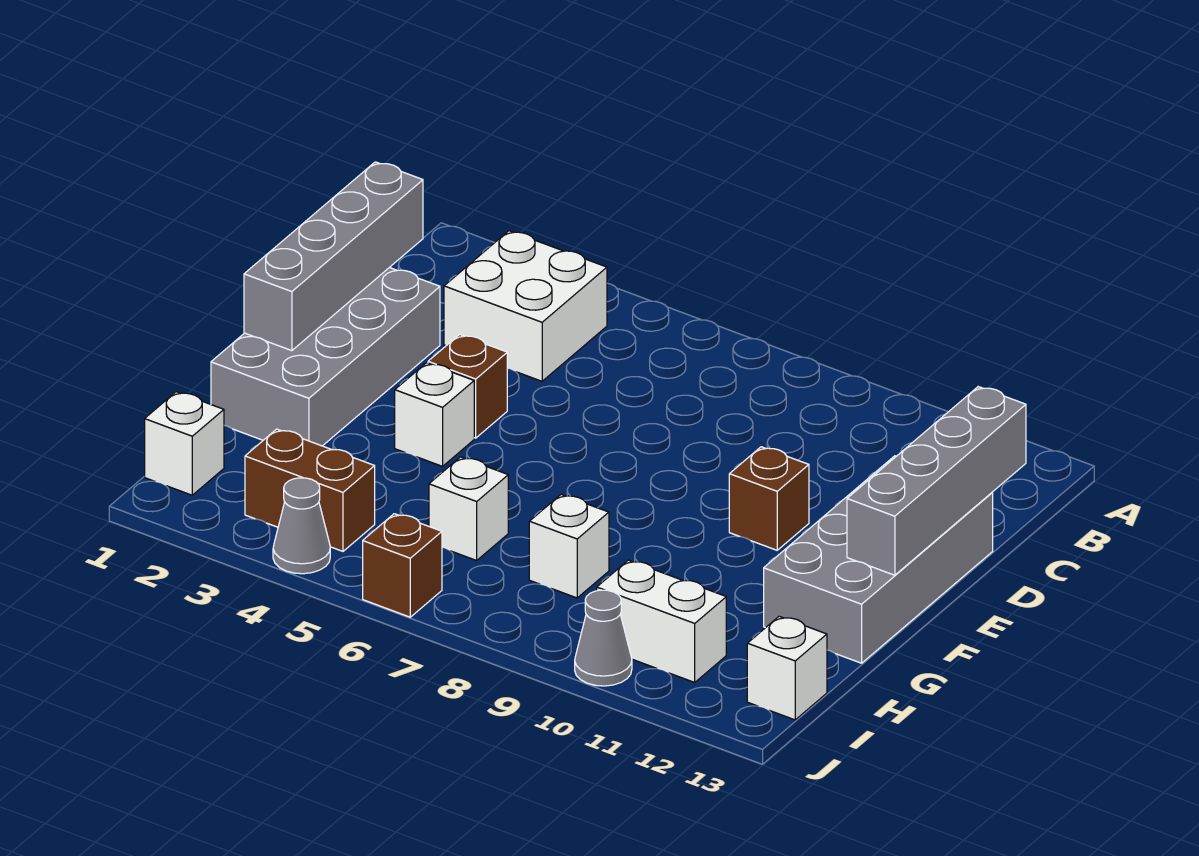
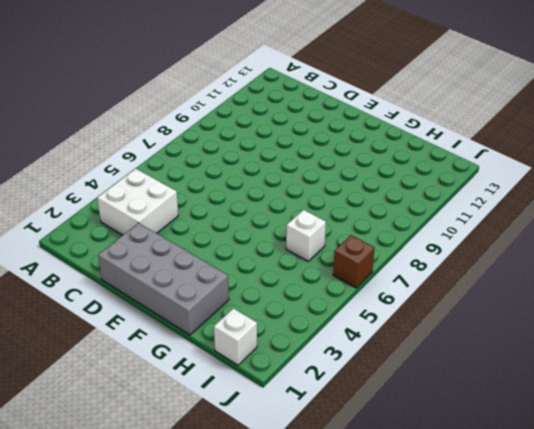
none -> grey brick D12:G13 level 1
none -> brown brick E4 level 1
none -> brown brick E10 level 1

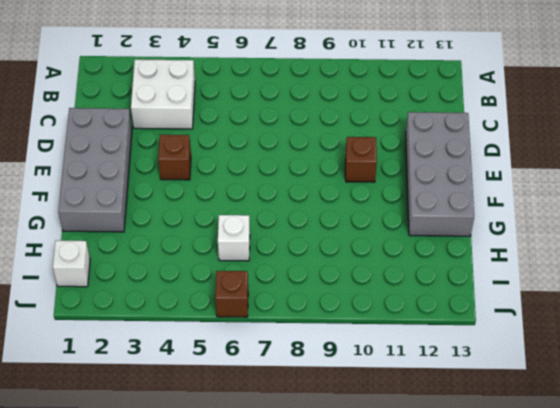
none -> white brick F4 level 1
none -> white brick H8 level 1
none -> brown brick I3:I4 level 1

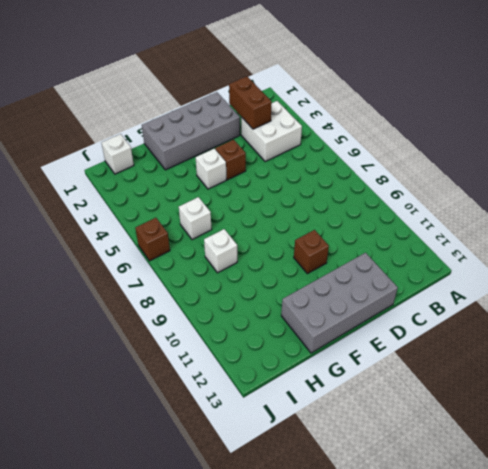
brown brick C2:C3 level 2 -> brown brick I3:I4 level 1
none -> white brick I10:I11 level 1
none -> white brick I13 level 1
none -> grey cone J4 level 1

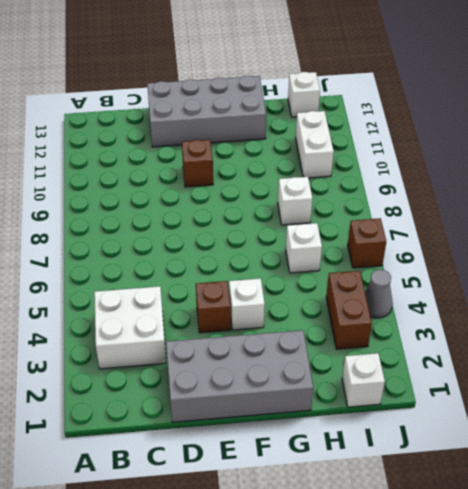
none -> grey cone J10 level 1
none -> grey brick C1:F1 level 2
none -> grey brick C13:F13 level 2

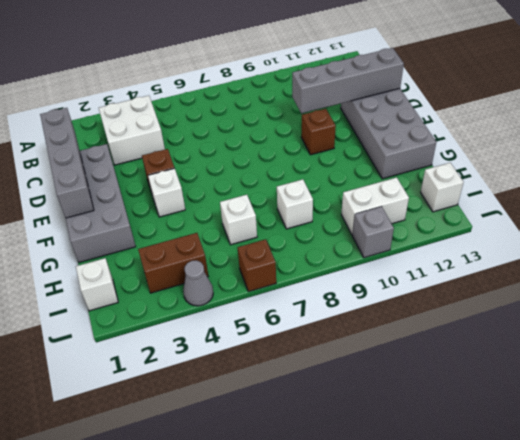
grey brick D10:D13 level 2 -> grey brick C13:F13 level 2
grey brick J10 level 1 -> grey cone J10 level 1

